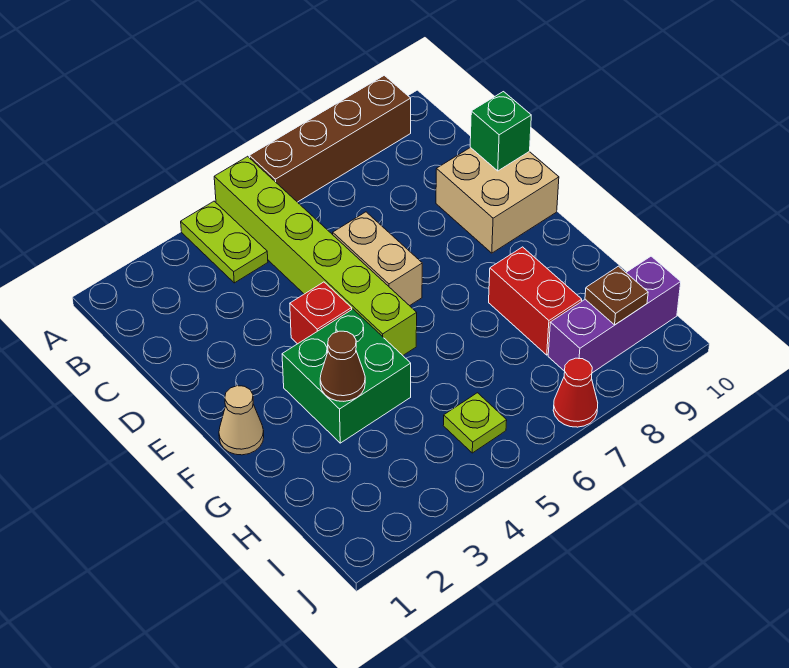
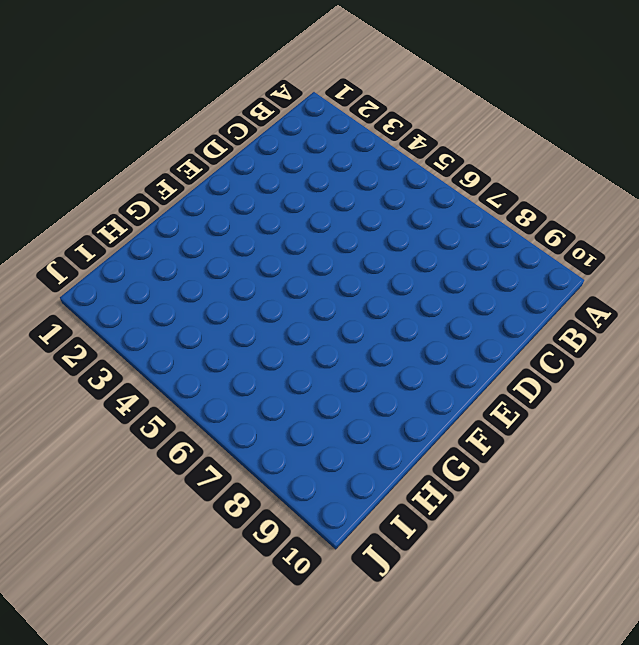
none -> lime plate A4:B4 level 1
none -> lime brick A5:F5 level 1
none -> brown brick A6:A9 level 1

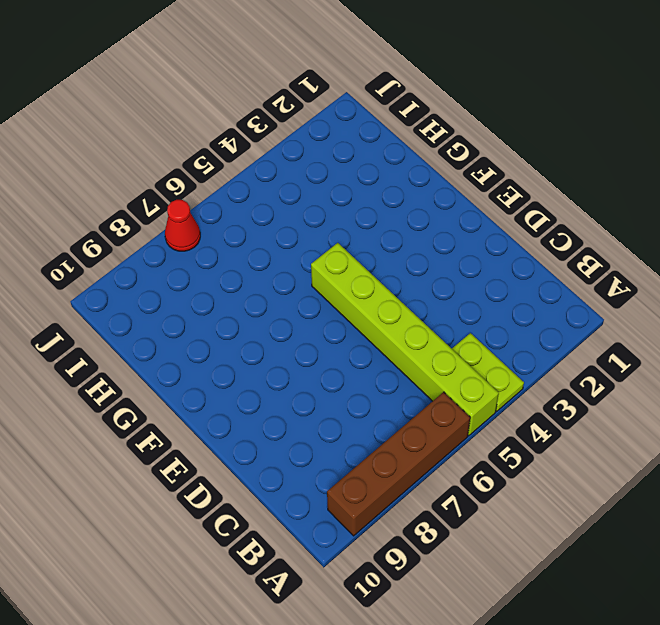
none -> tan brick D6:E6 level 1
none -> tan brick D9:E10 level 1
none -> red brick E4 level 1

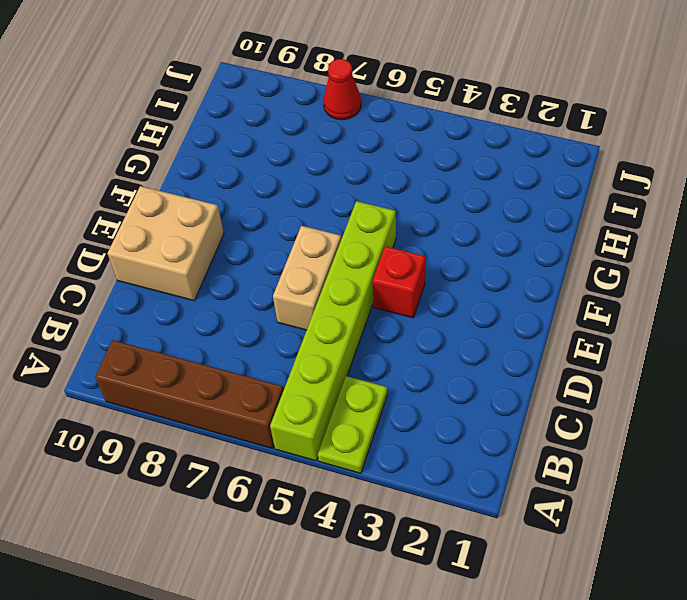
none -> tan cone F1 level 1
none -> green brick F3:G4 level 1
none -> red brick G8:H8 level 1

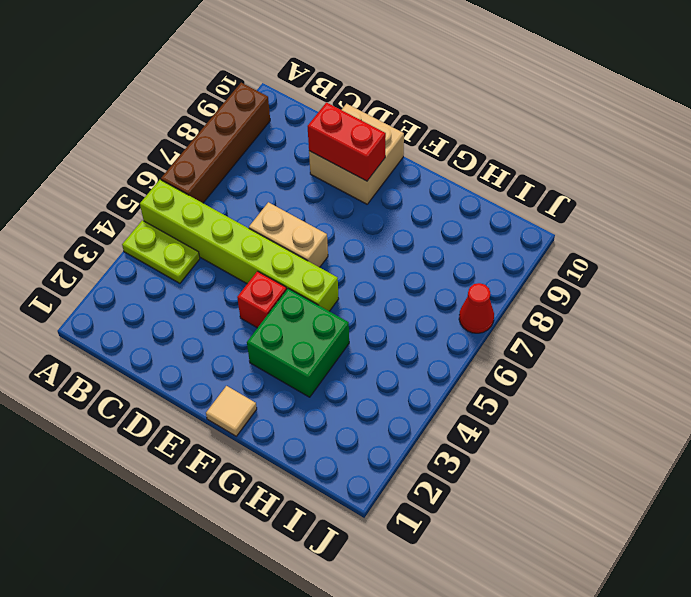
red brick D9:E9 level 2 -> red brick G8:H8 level 1
tan tile F1 level 1 -> tan cone F1 level 1
none -> lime plate I5 level 1
none -> purple brick I8:I10 level 1
none -> green brick D10 level 2

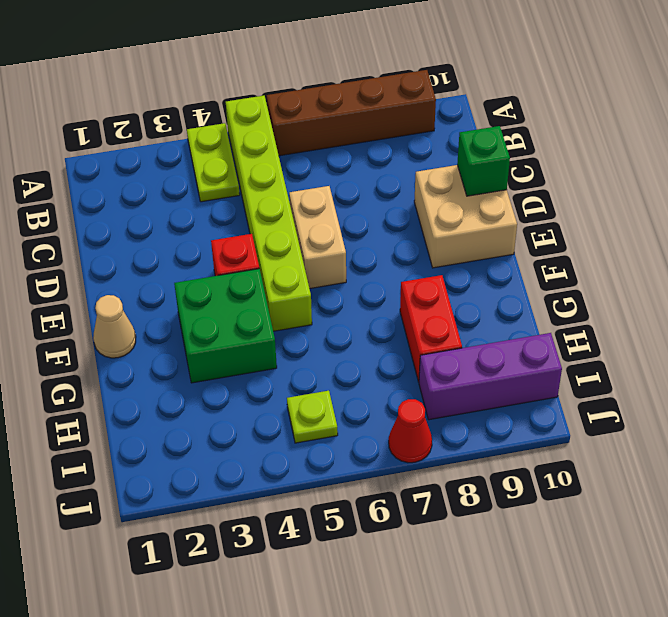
none -> brown cone G3 level 2
none -> brown plate I9 level 2

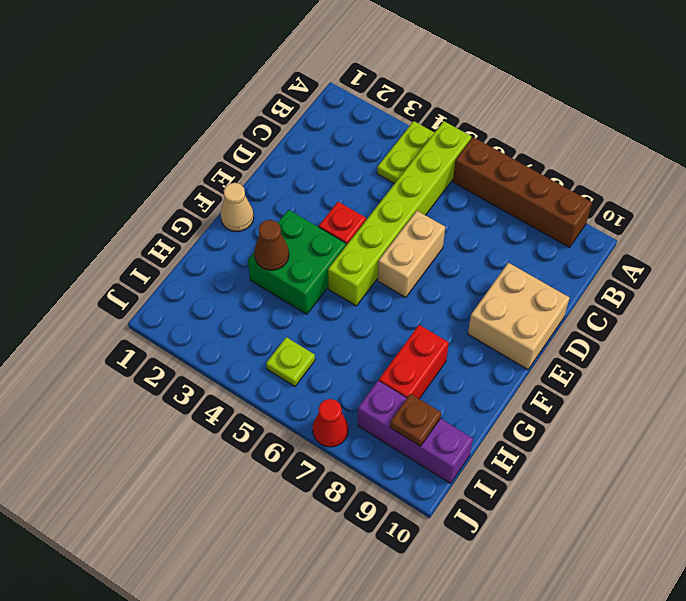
none -> green brick D10 level 2

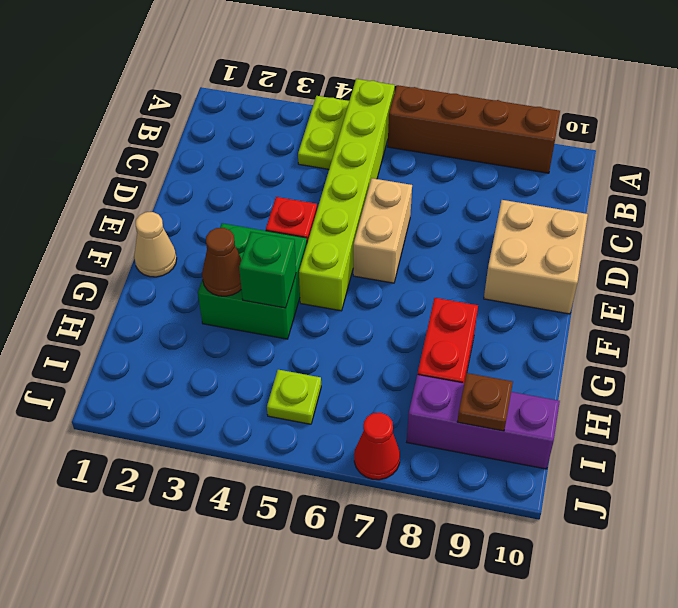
green brick G4 level 2 -> green brick D10 level 2

